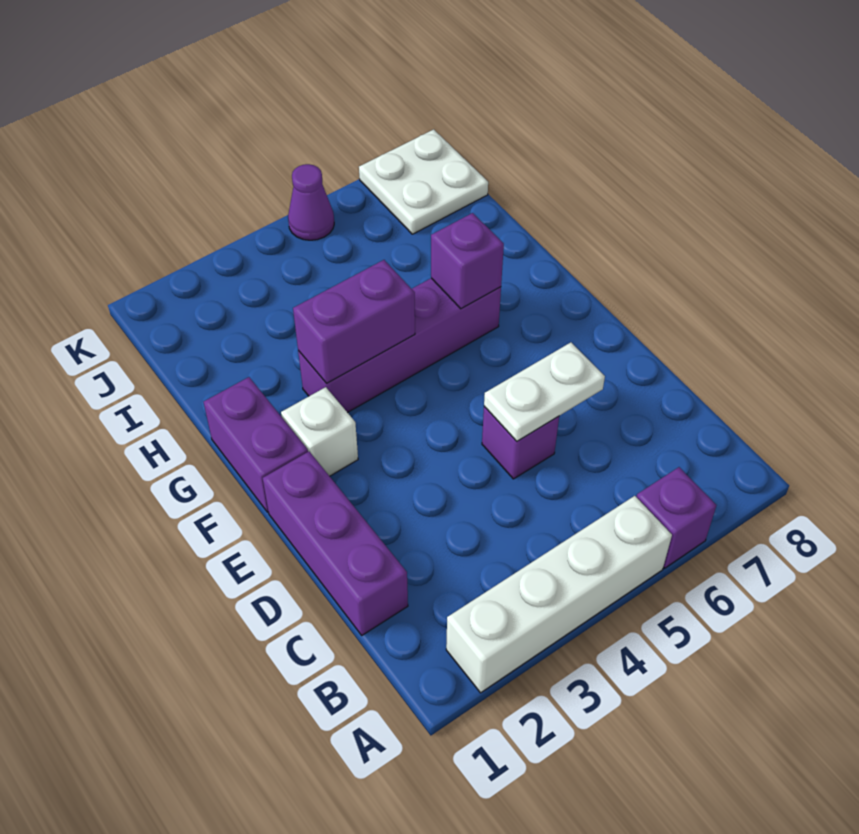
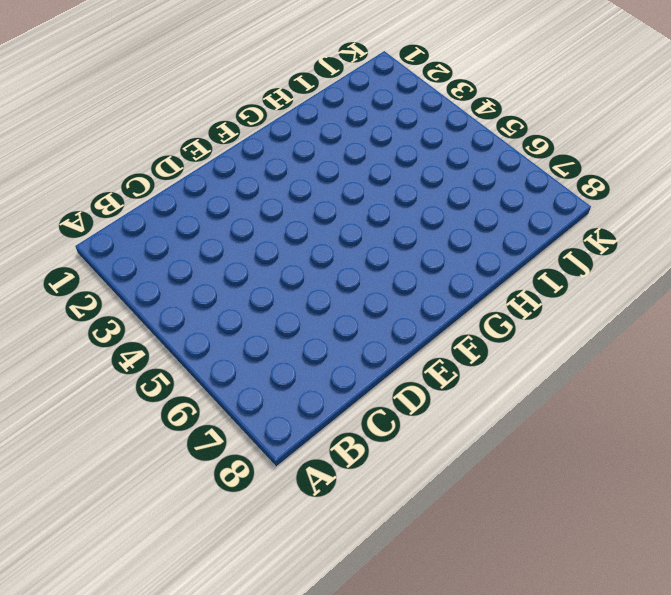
none -> white brick A2:A5 level 1
none -> purple brick A6 level 1
none -> purple brick C1:E1 level 1

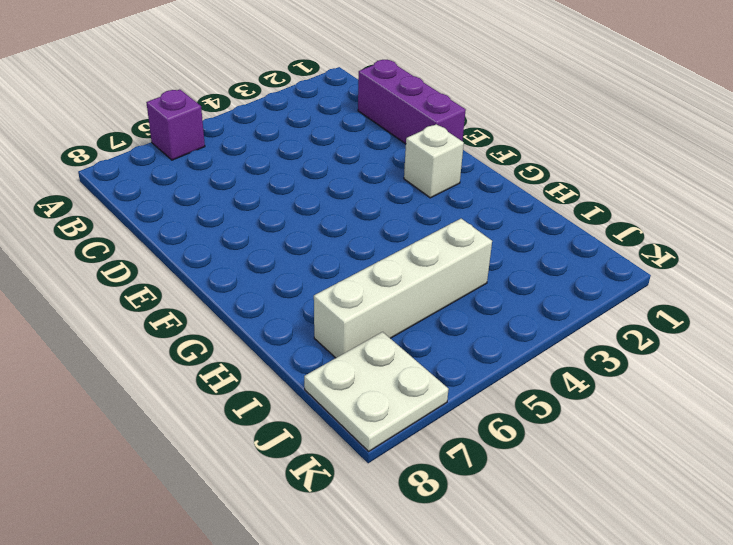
white brick I4:I7 level 1 -> white brick A2:A5 level 1
none -> purple brick D5 level 1
none -> purple brick F1:G1 level 1
none -> purple brick G3:G6 level 1

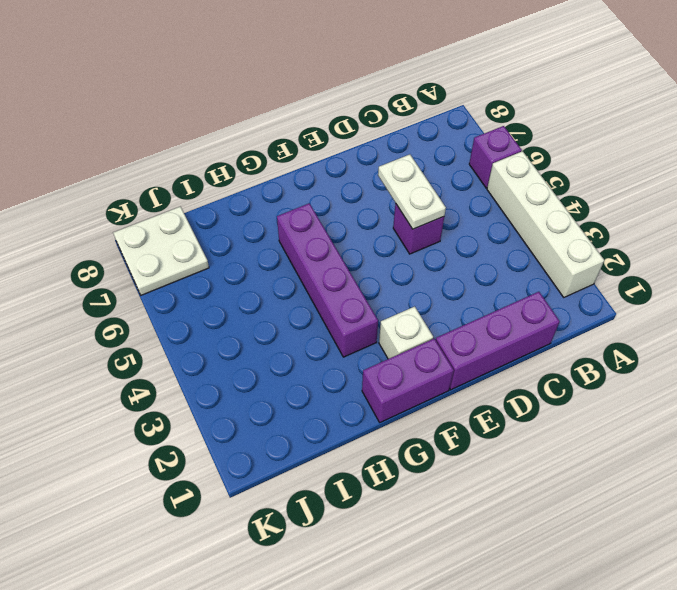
none -> purple cone K5 level 1
none -> purple brick G3:G4 level 2
none -> purple brick G6 level 2

